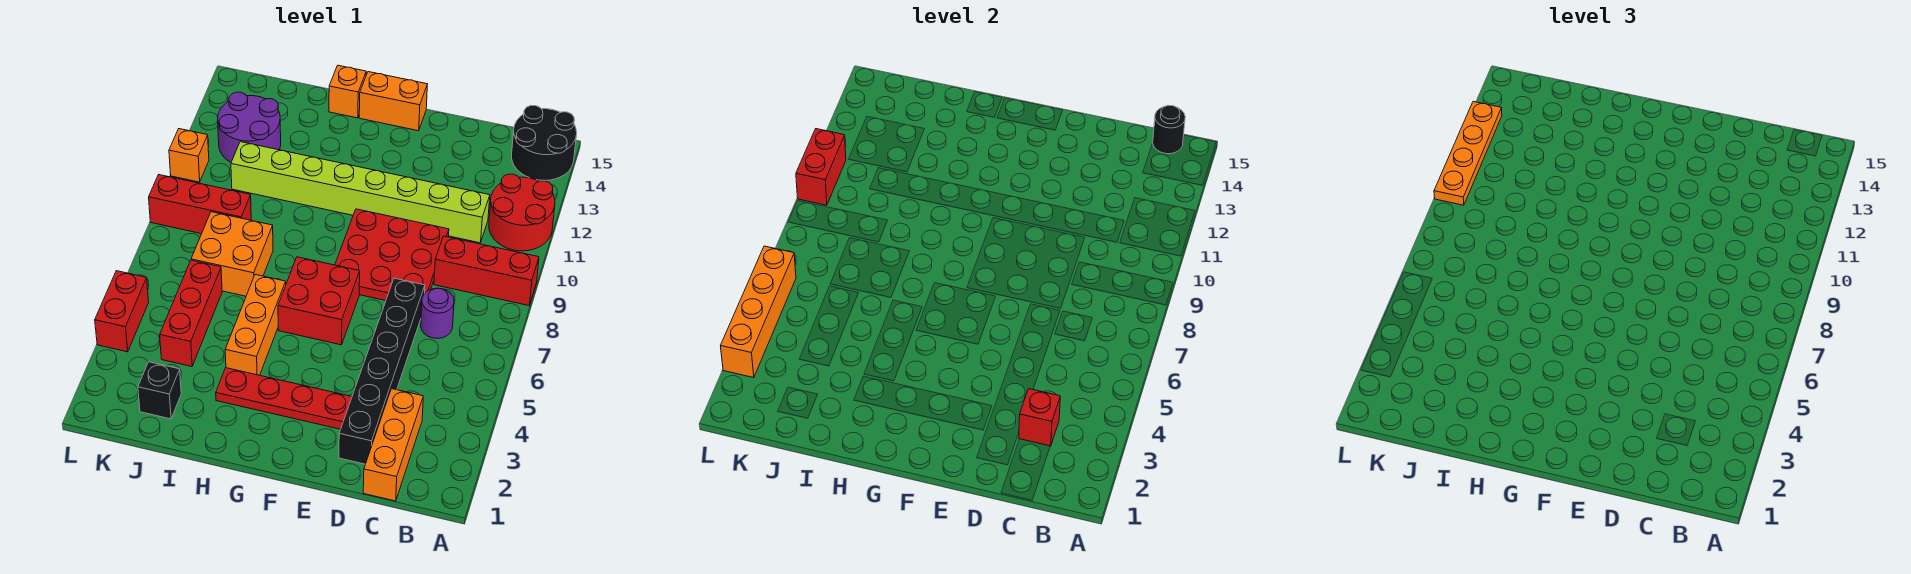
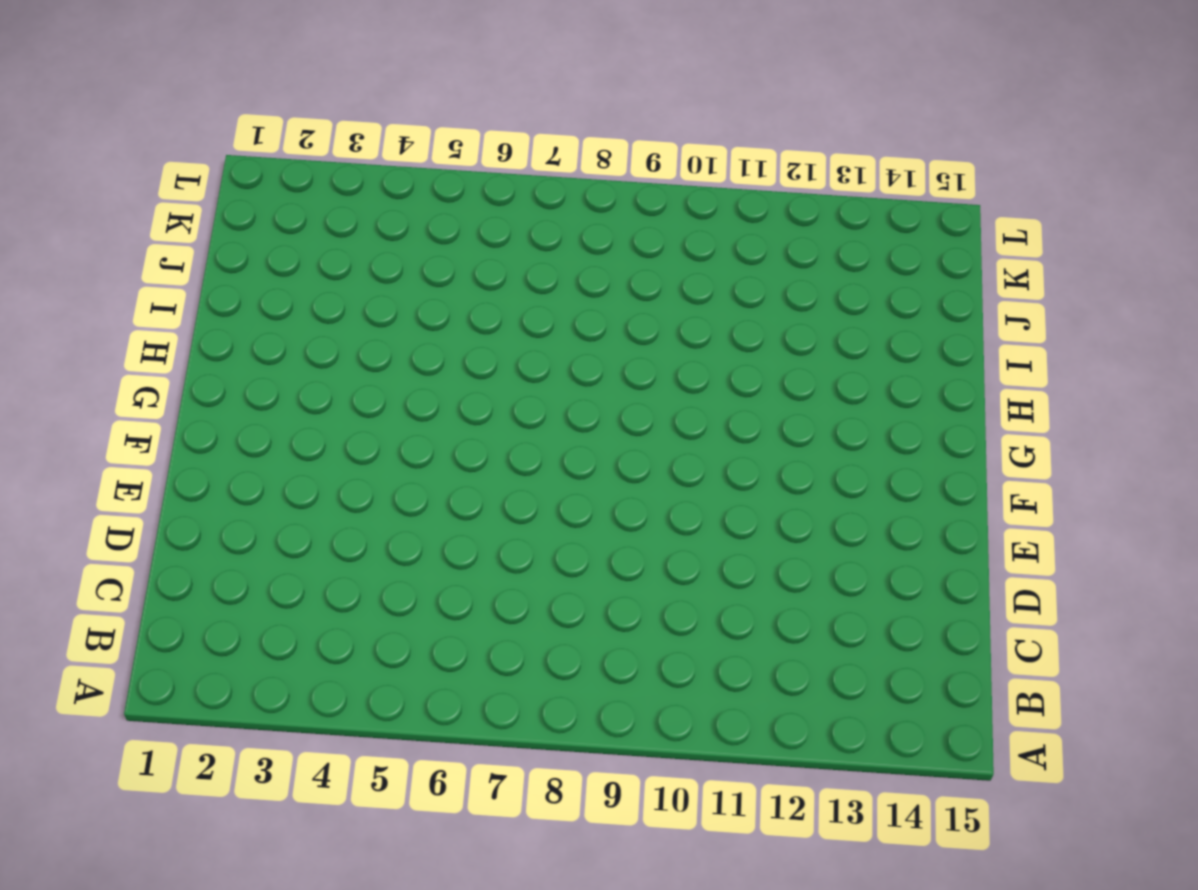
none -> red brick A9:C9 level 1
none -> red round brick A11:B12 level 1
none -> black round brick A14:B15 level 1

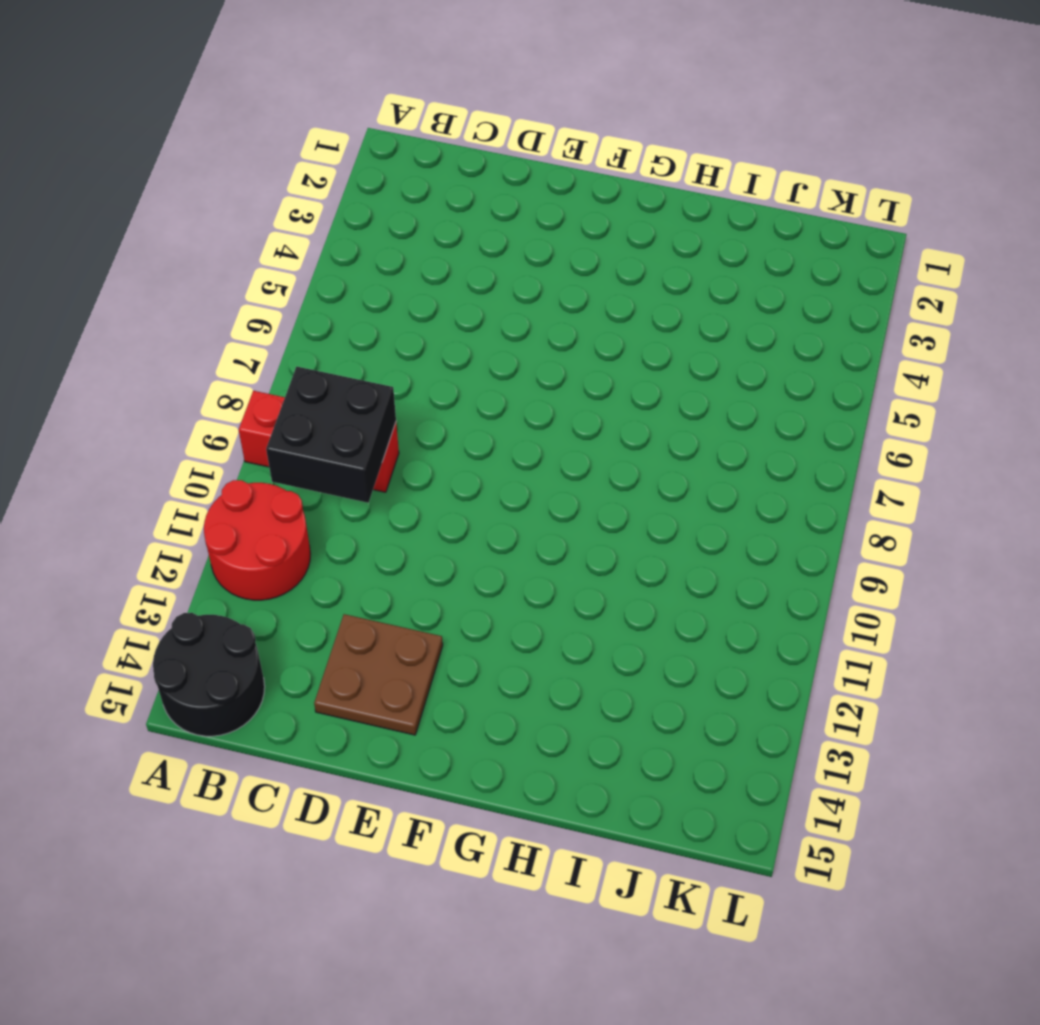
black brick B9:C10 level 2 -> none
brown plate D13:E14 level 1 -> none
none -> orange brick C1:C3 level 1
none -> purple round brick C7 level 1
none -> lime brick C11:J11 level 1

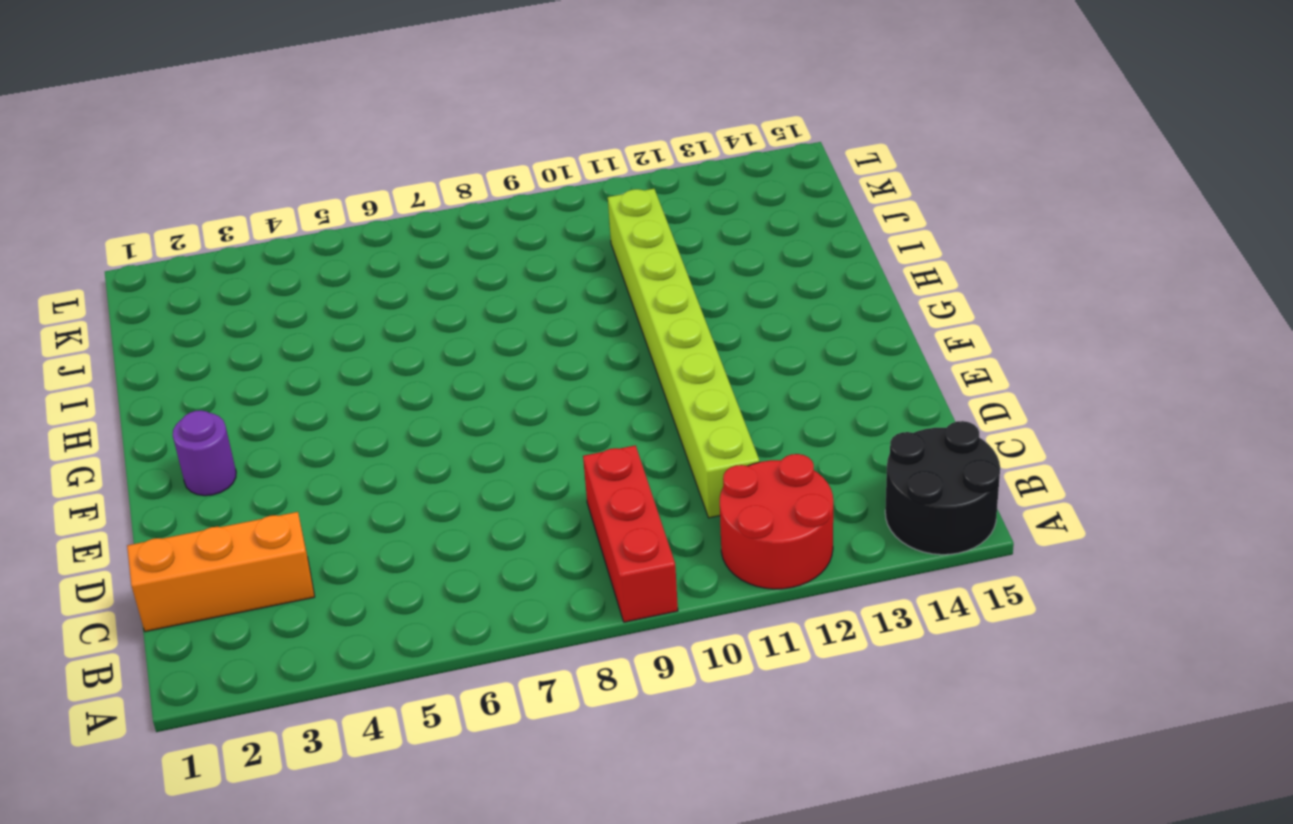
purple round brick F2 level 1 -> purple round brick C7 level 1
none -> black brick D2:D7 level 1
none -> red plate D8:F10 level 1
none -> red plate E3:H3 level 1

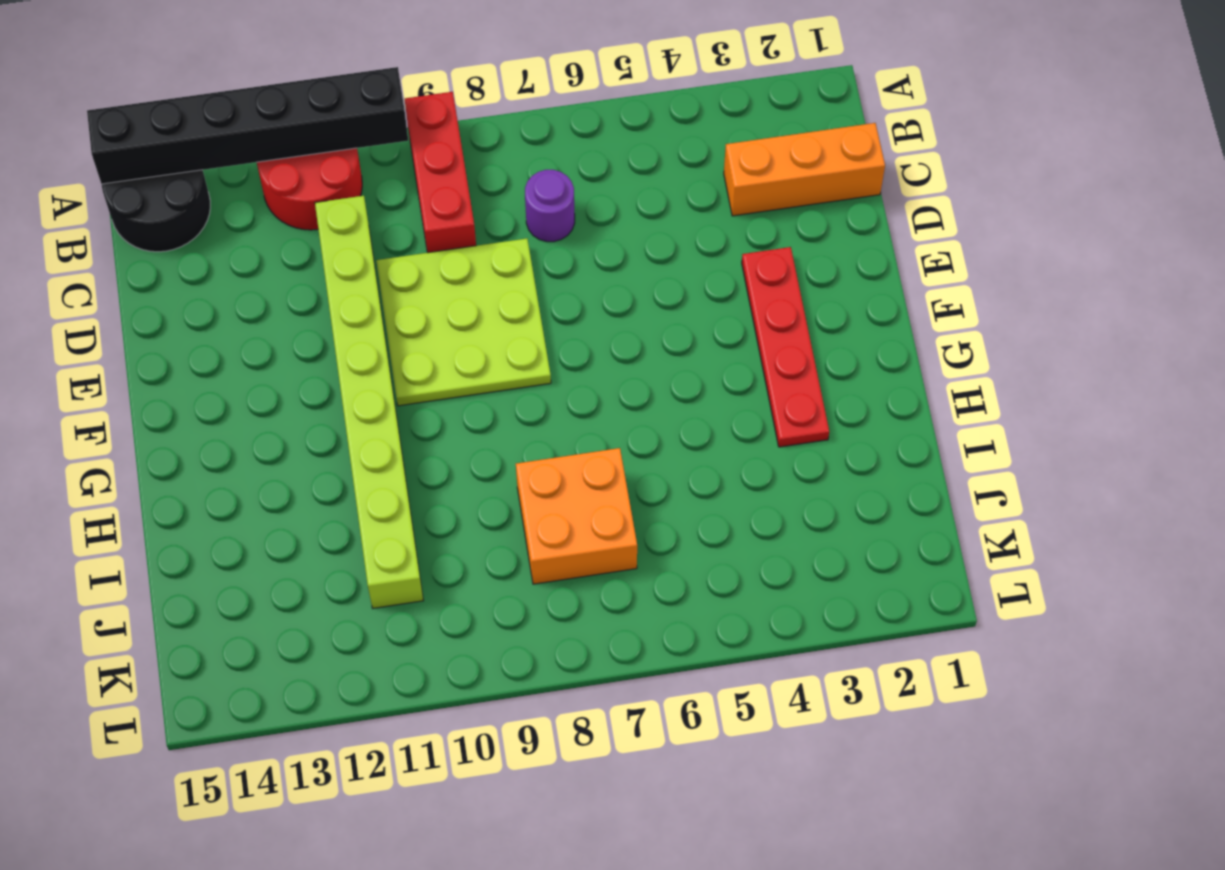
black brick A10:A15 level 2 -> black brick D2:D7 level 1
lime plate D8:F10 level 1 -> red plate D8:F10 level 1
none -> red brick F6:G7 level 1
none -> orange brick F15:G15 level 1
none -> orange brick H4:H6 level 1

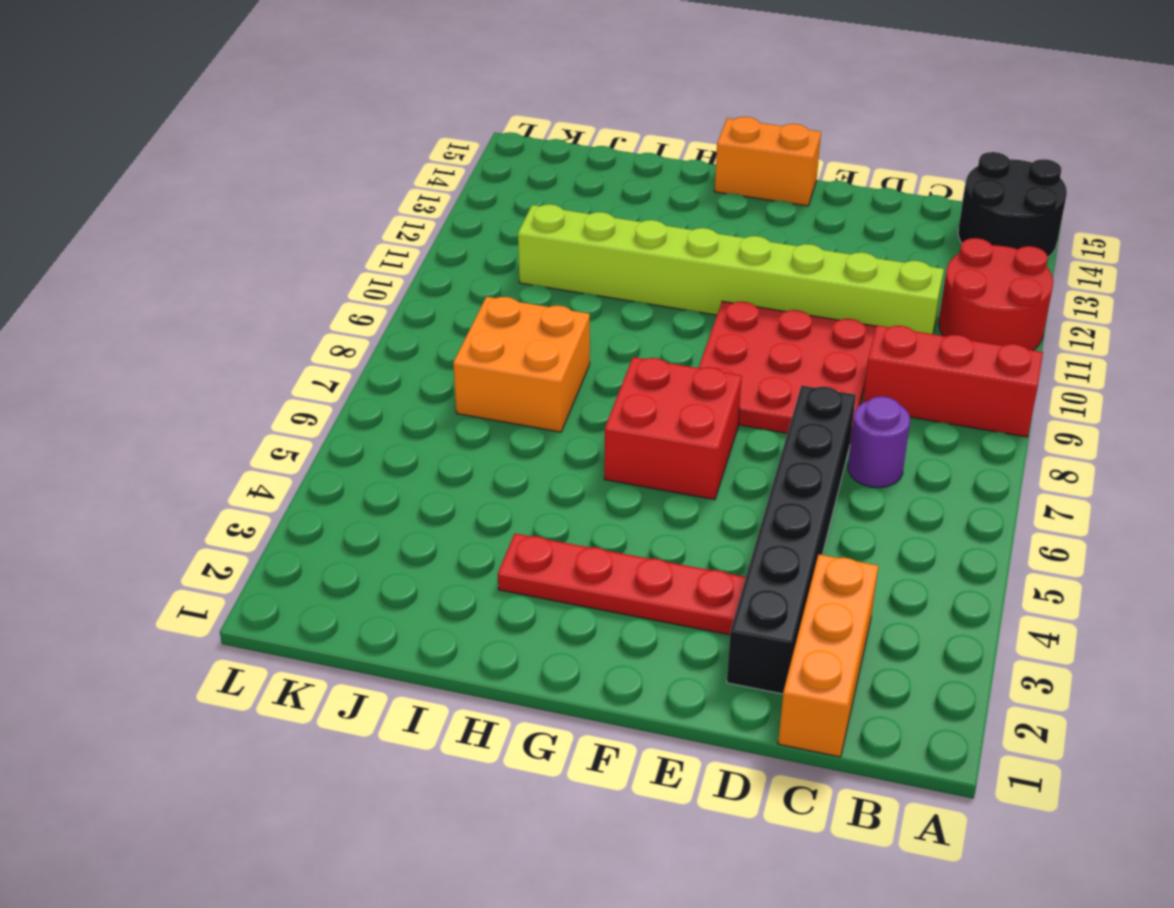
none -> orange brick H4:H6 level 1
none -> orange brick H15 level 1
none -> black brick J2 level 1

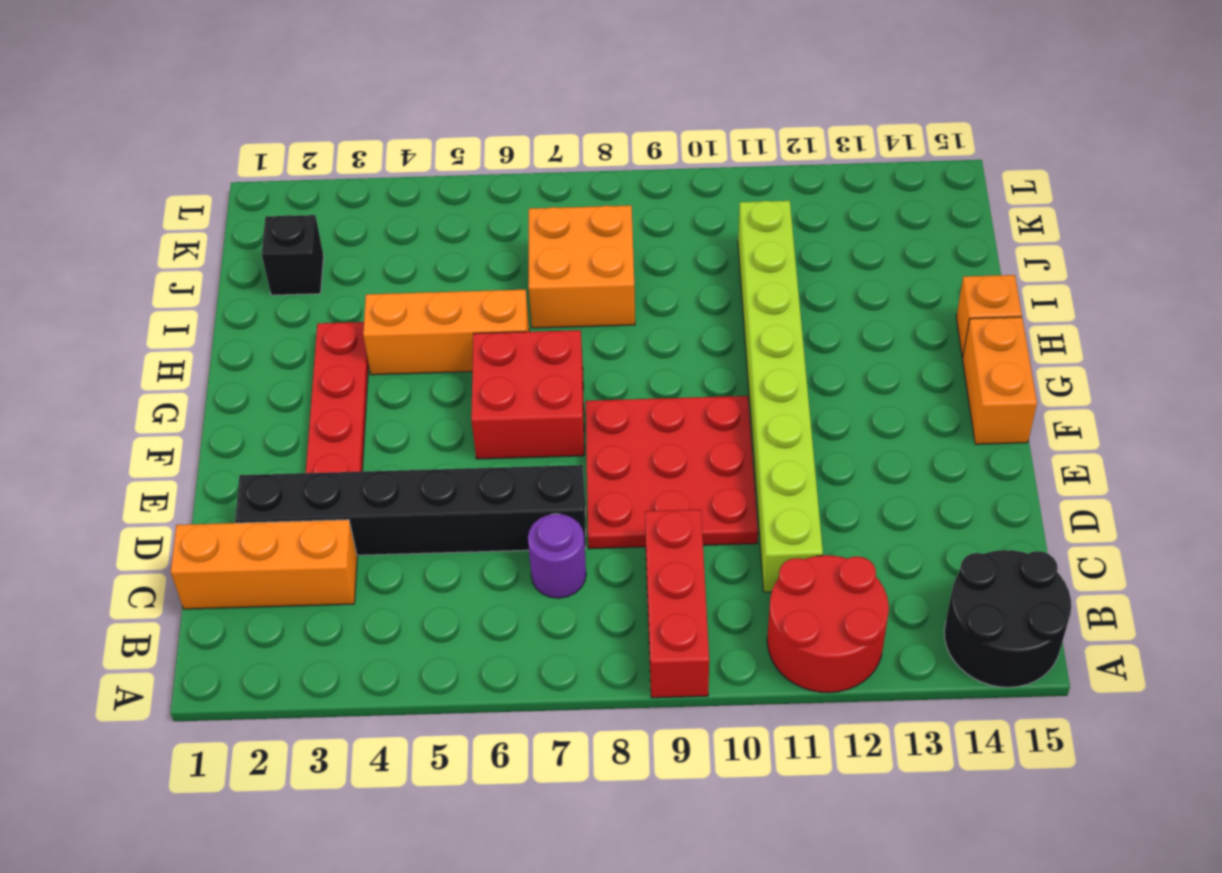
none -> red brick J4:J6 level 1
none -> red brick J9:L9 level 1
none -> purple round brick J12:K13 level 1

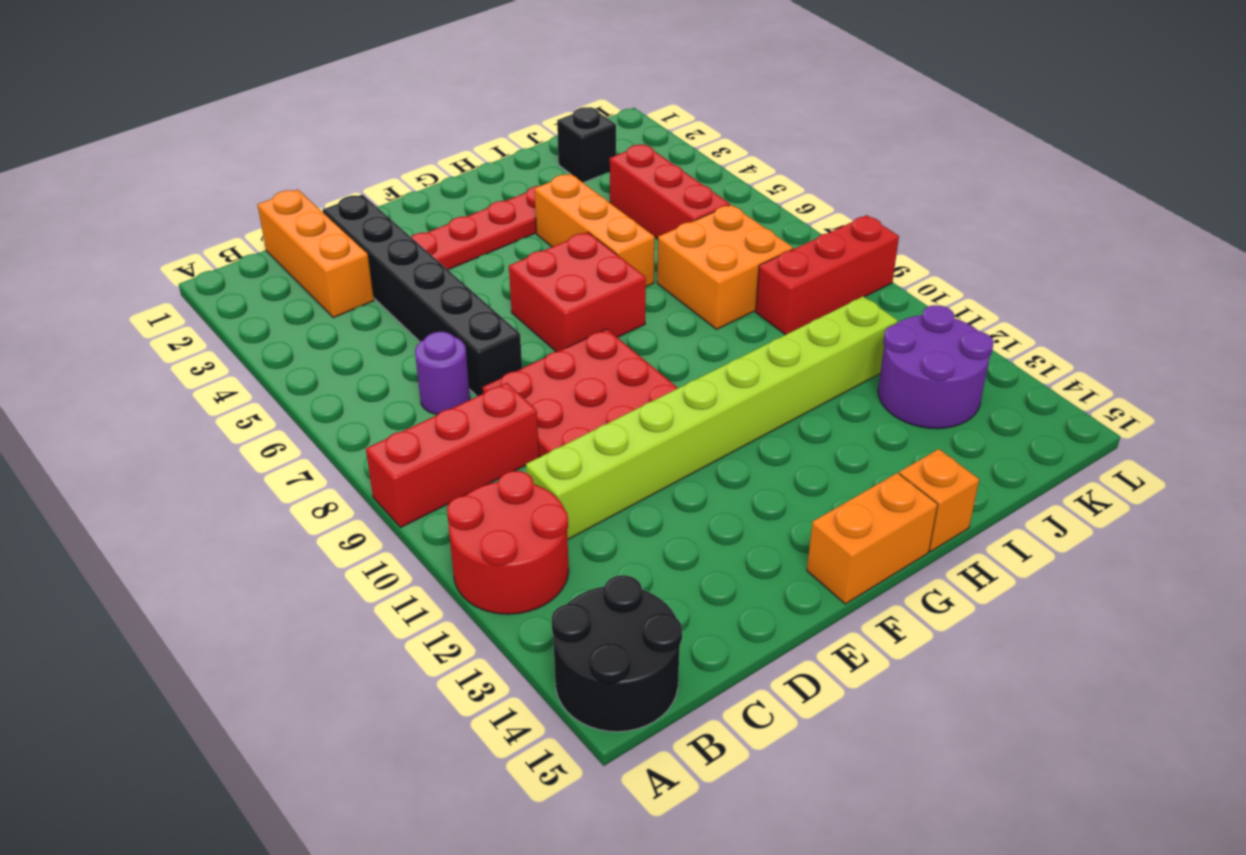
none -> red brick L4:L5 level 1
none -> orange brick L11 level 1
none -> black round brick B15 level 2

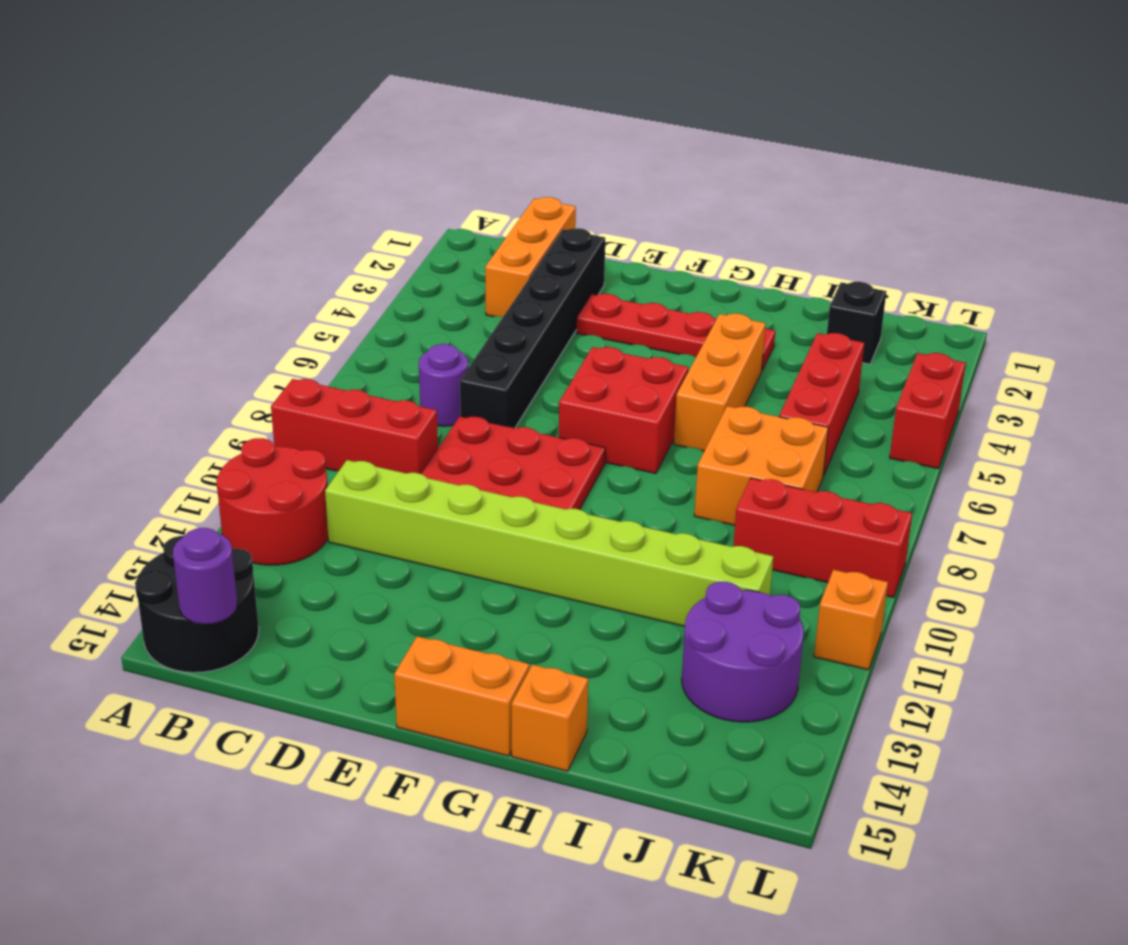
purple round brick B15 level 2 -> black round brick B15 level 2
none -> red brick C3 level 2
none -> orange brick L3:L6 level 2
none -> red brick L10:L11 level 2

